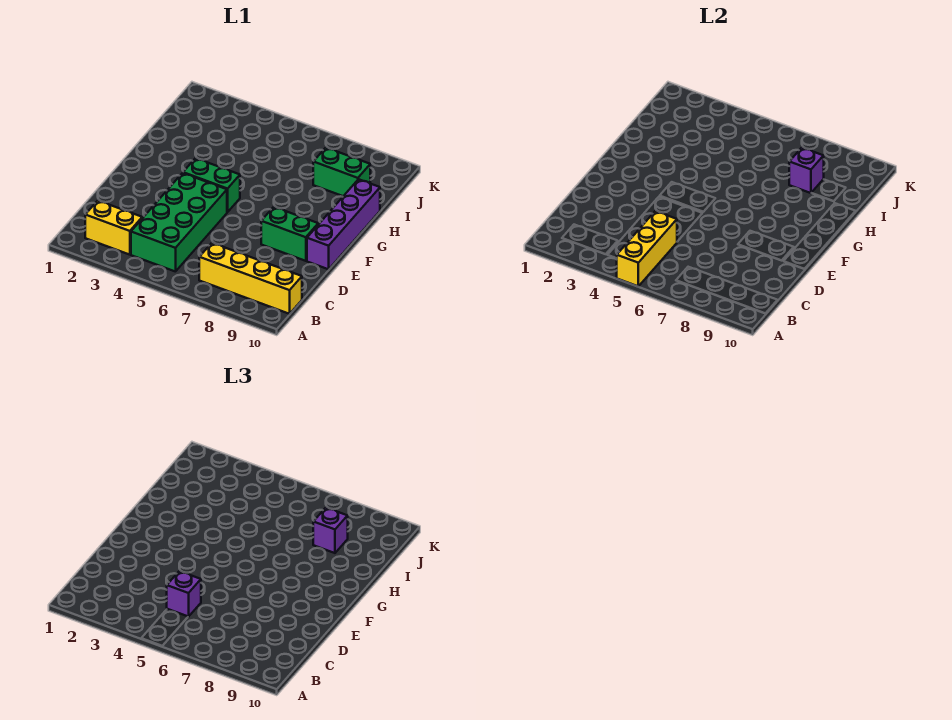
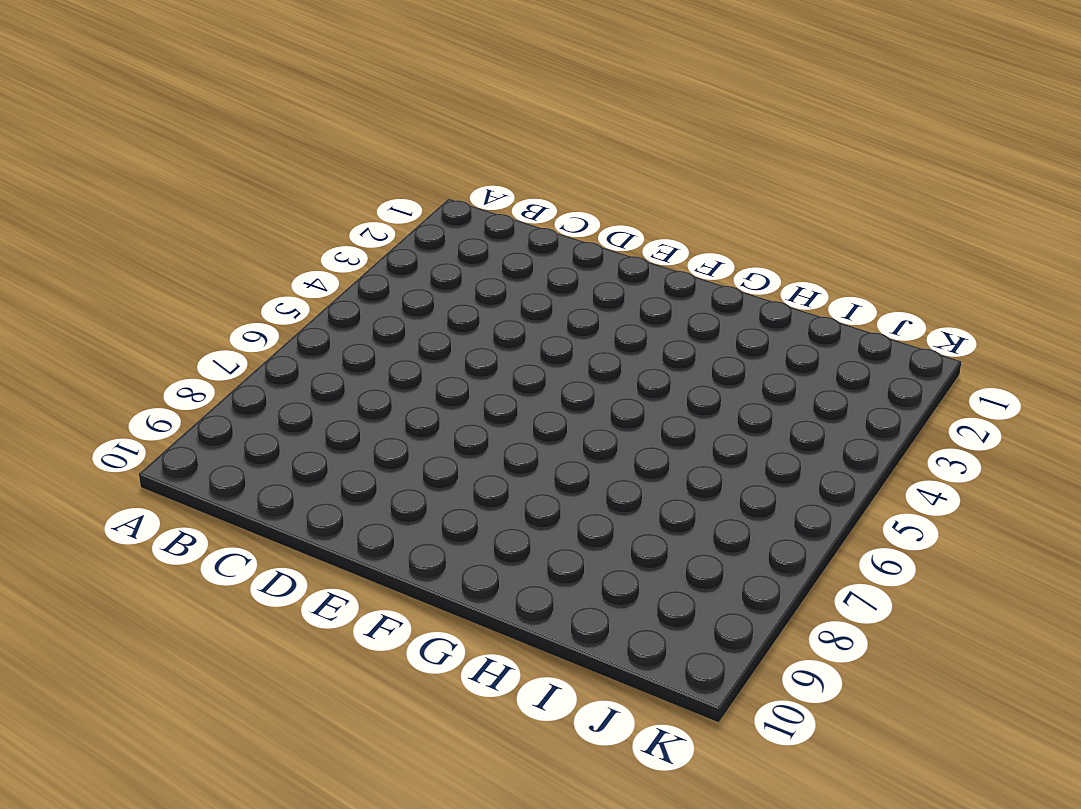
none -> yellow brick B2:B3 level 1
none -> green brick B4:E5 level 1

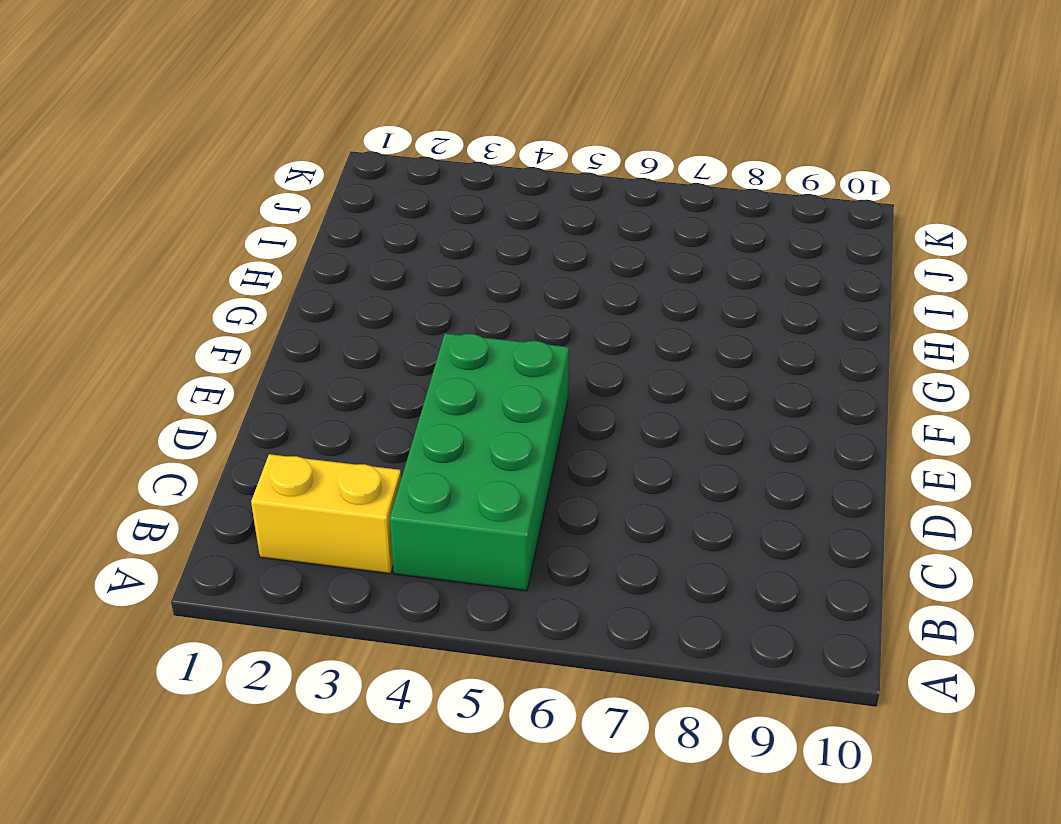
none -> yellow brick B7:B10 level 1
none -> green brick E8:E9 level 1

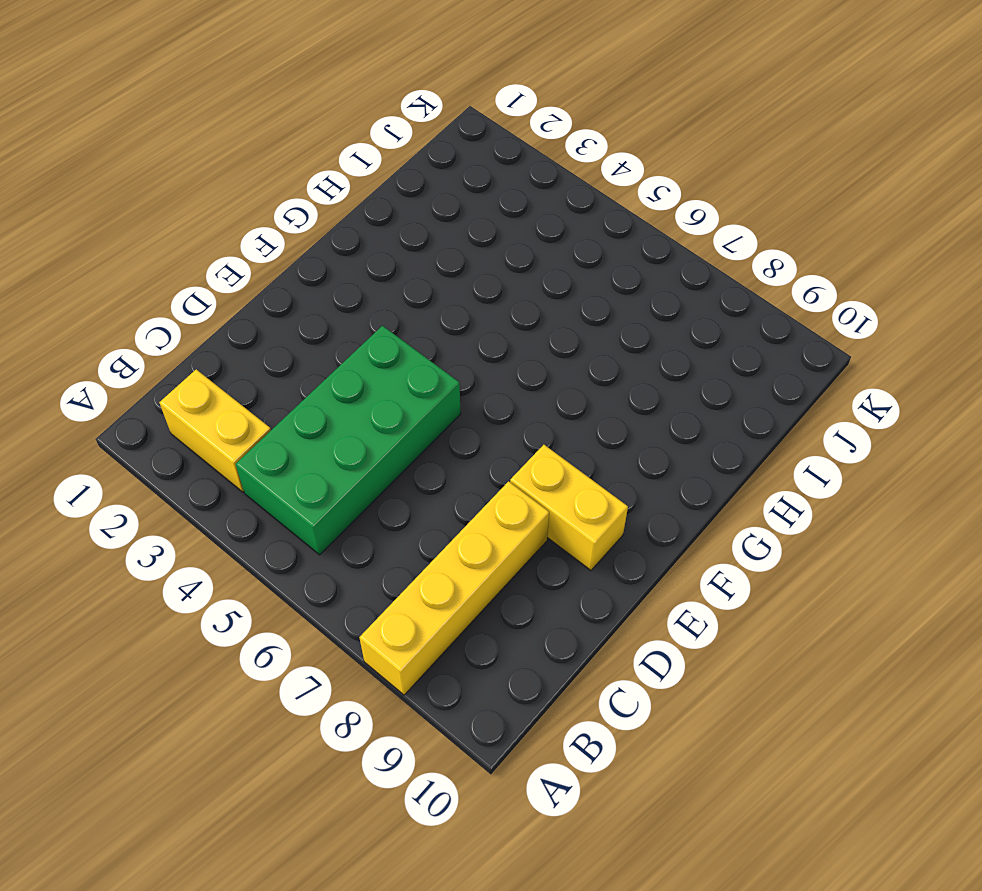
yellow brick A8:D8 level 1 -> yellow brick B7:B10 level 1
yellow brick E8:E9 level 1 -> green brick E8:E9 level 1
none -> purple brick E10:H10 level 1
none -> green brick F4:F5 level 1

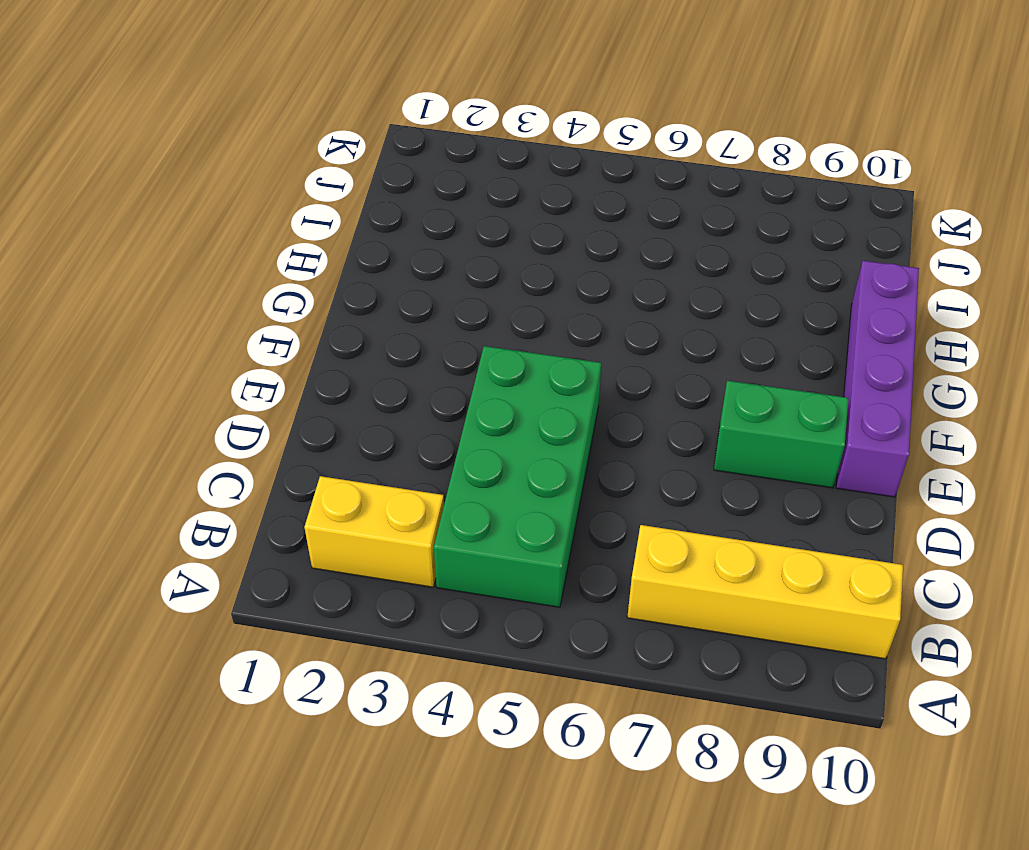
none -> green brick F4:F5 level 1
none -> green brick I8:I9 level 1

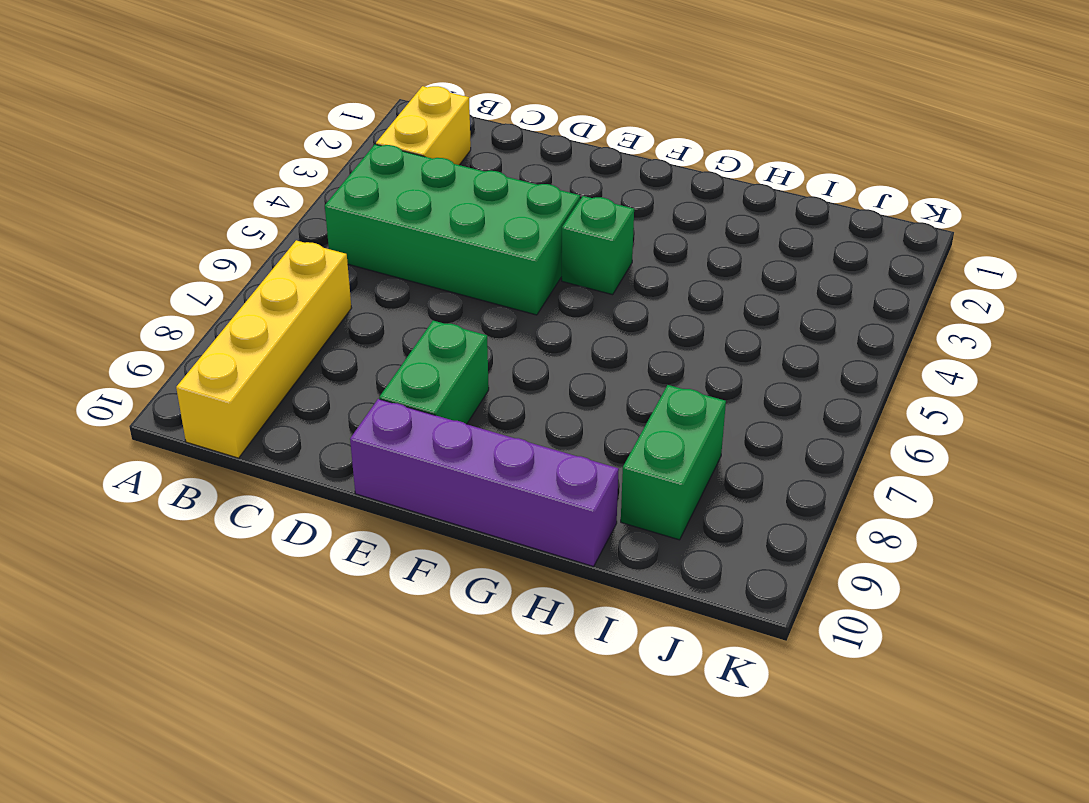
green brick F4 level 1 -> green brick F4:F5 level 1
none -> yellow brick A5:C5 level 2
none -> purple brick I8 level 2

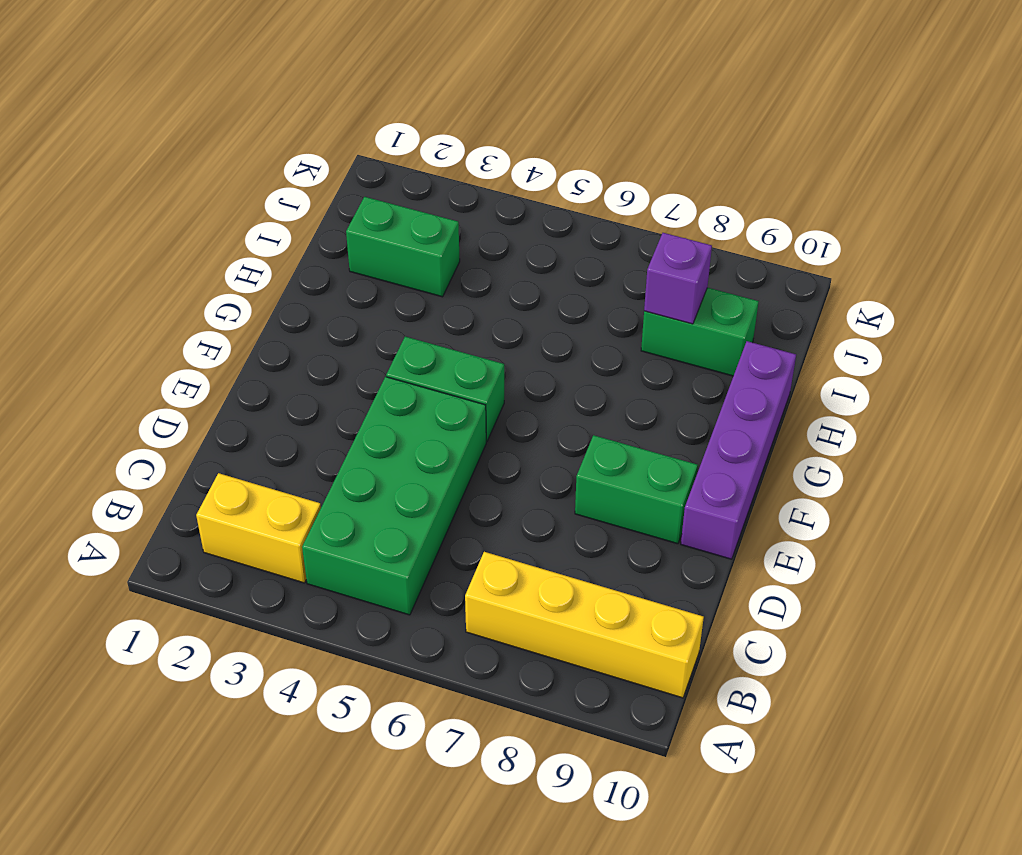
green brick I2:I3 level 1 -> none
none -> yellow brick A5:C5 level 2
none -> purple brick C5 level 3

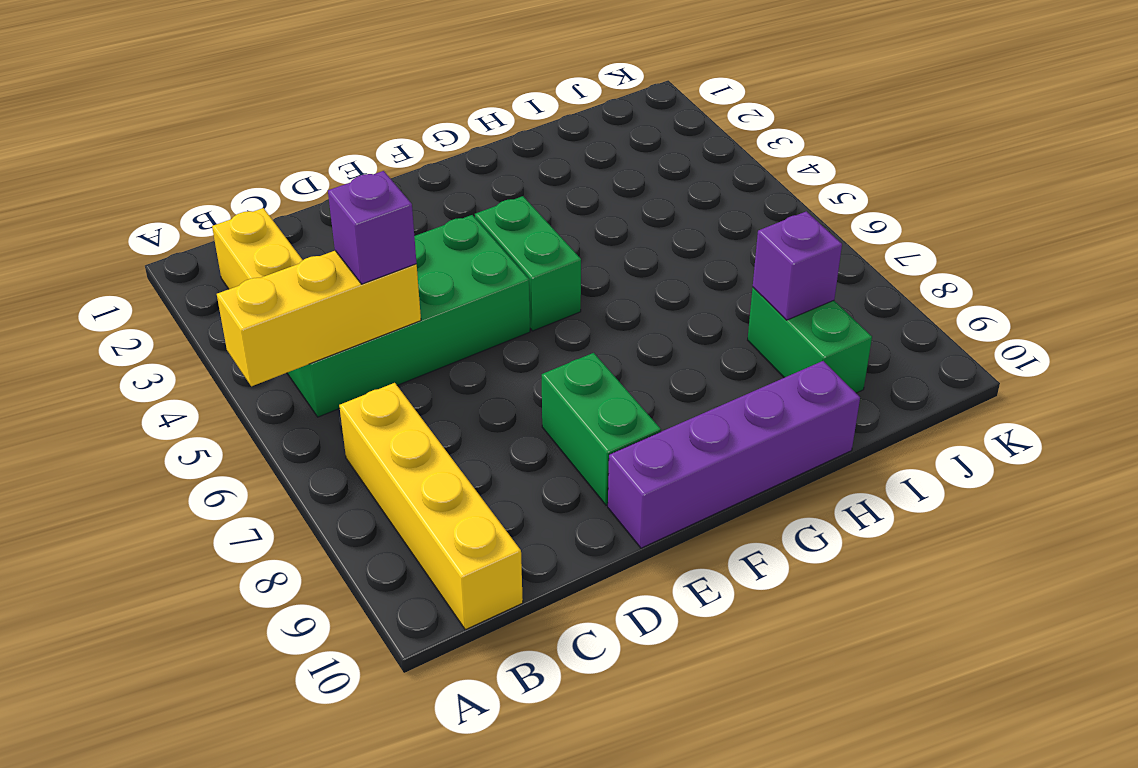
none -> purple brick I8 level 3

